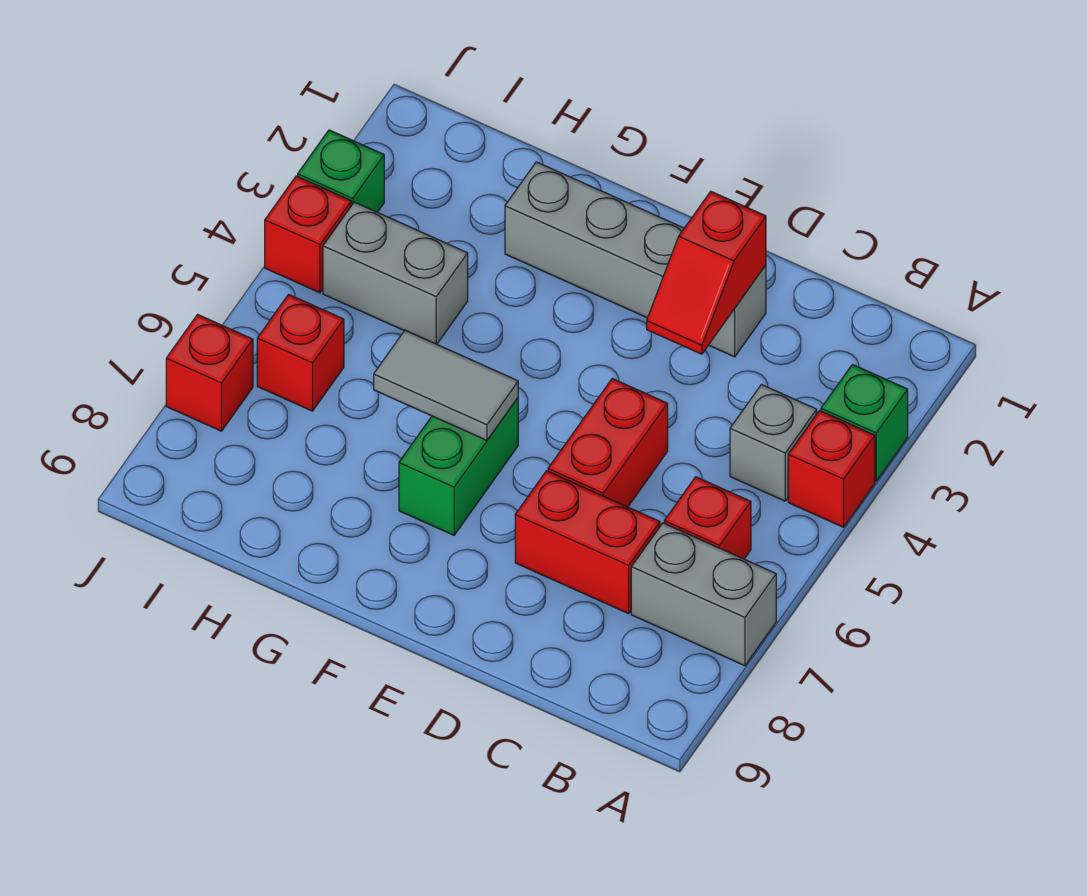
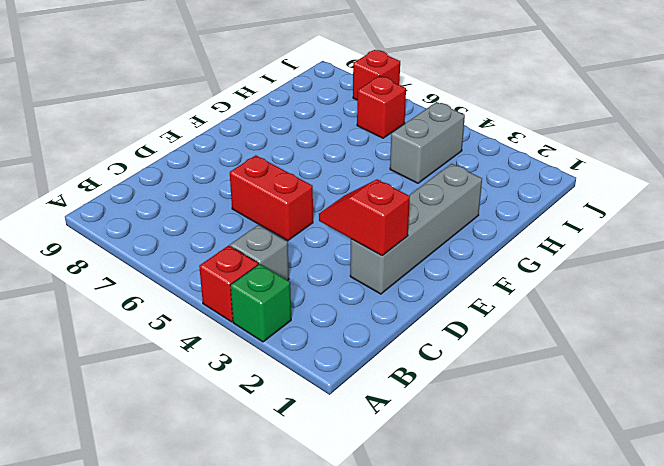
none -> grey brick A7:B7 level 1
none -> red brick B6 level 1
none -> red brick C7:D7 level 1

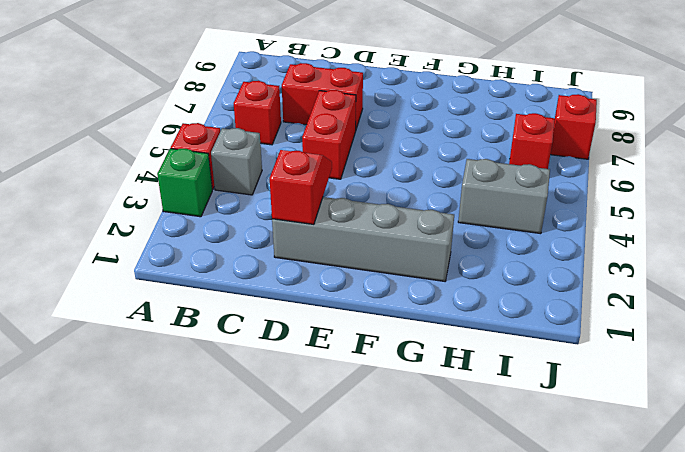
none -> grey brick A7:B7 level 1
none -> green brick F6:F7 level 1
none -> green brick J3 level 1

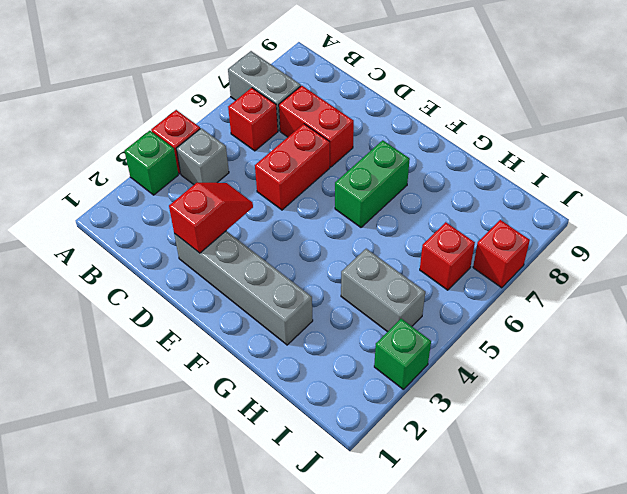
none -> red brick J4 level 1
none -> grey tile F6:G6 level 2

